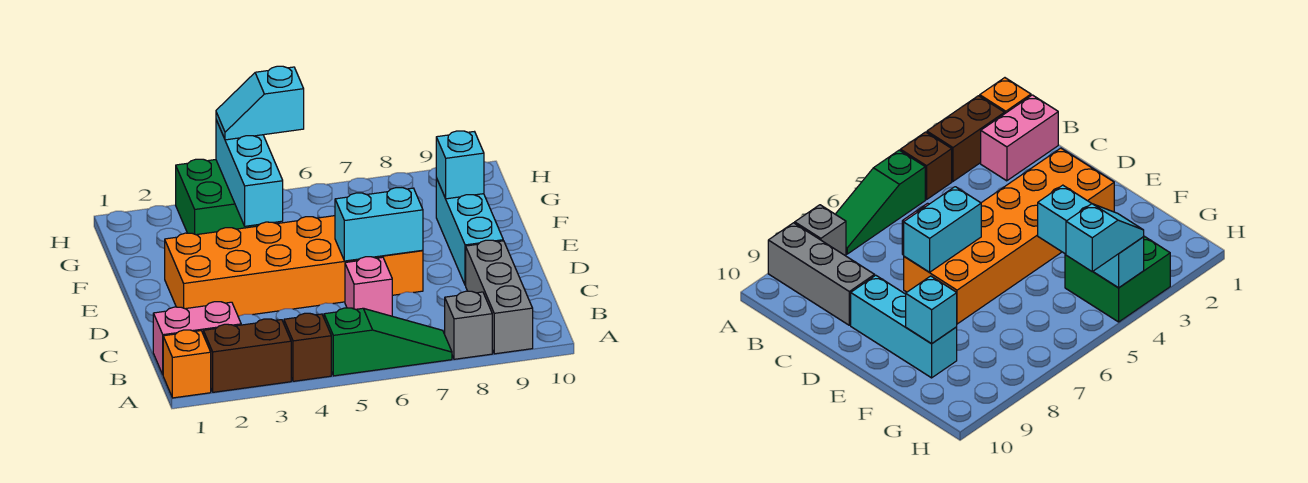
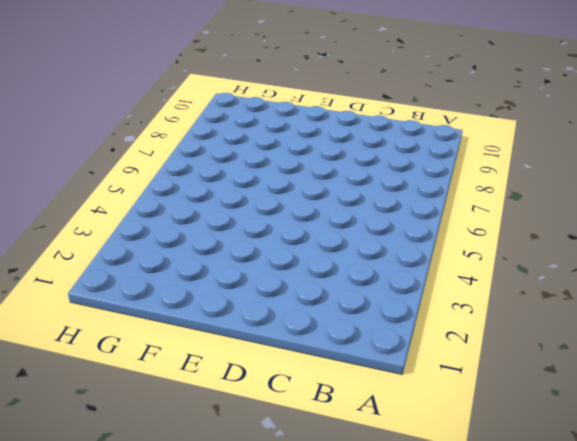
none -> orange brick A1 level 1
none -> brown brick A2:A3 level 1
none -> brown brick A4 level 1

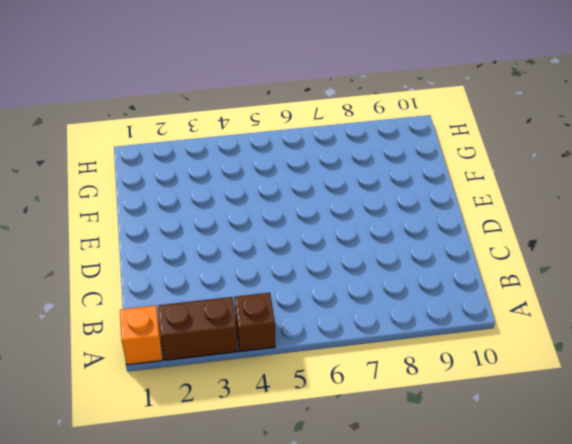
none -> green slope A5:A7 level 1 top 5
none -> grey brick A8 level 1
none -> grey brick A9:C9 level 1

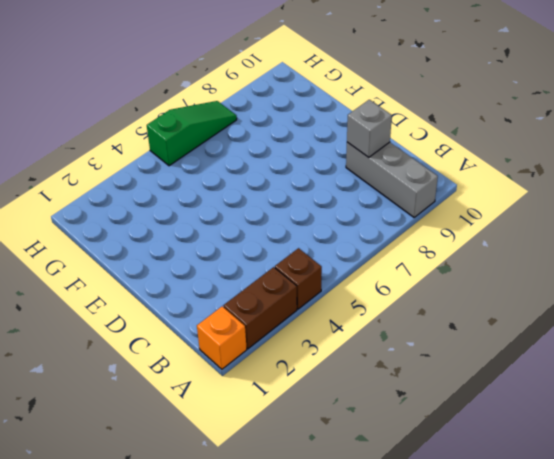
grey brick C9 level 2 -> grey brick A8 level 1
green slope H5:H7 level 1 top 5 -> green slope A5:A7 level 1 top 5
none -> pink brick B1:B2 level 1
none -> pink brick C6 level 1
none -> orange brick D2:E7 level 1

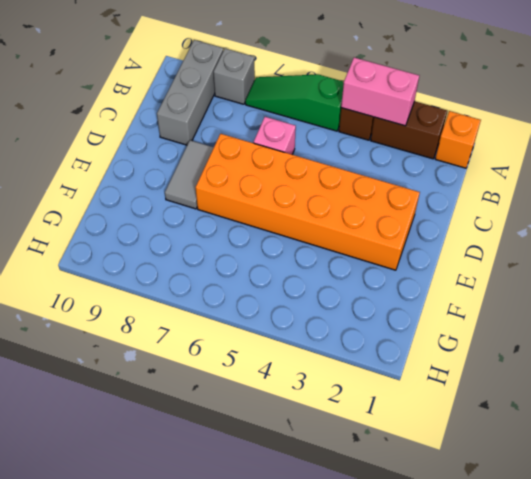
pink brick A3:A4 level 2 -> pink brick B1:B2 level 1
grey tile D8:E8 level 1 -> none
none -> cyan brick D9:F9 level 1
none -> green brick G3:H4 level 1
none -> cyan brick D6:D7 level 2

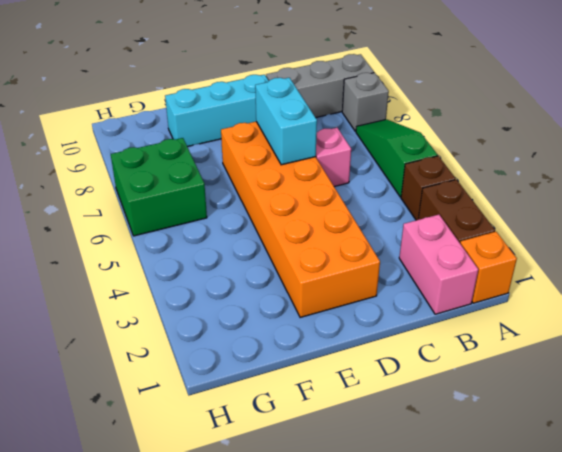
green brick G6:H7 level 1 -> green brick G3:H4 level 1
none -> cyan brick F4:H4 level 2
none -> cyan brick F9 level 2
none -> cyan slope H4:H5 level 3 top 5

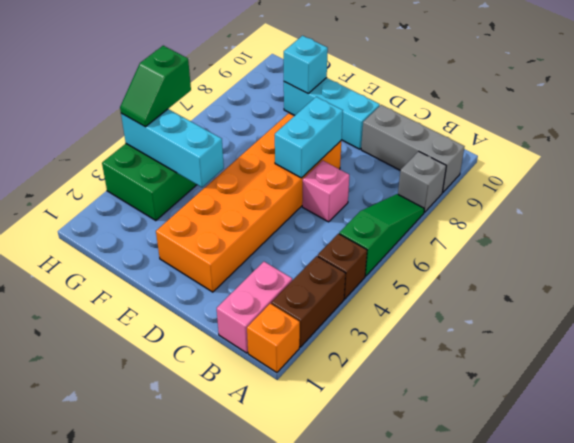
green slope H4:H5 level 3 top 5 -> cyan slope H4:H5 level 3 top 5

